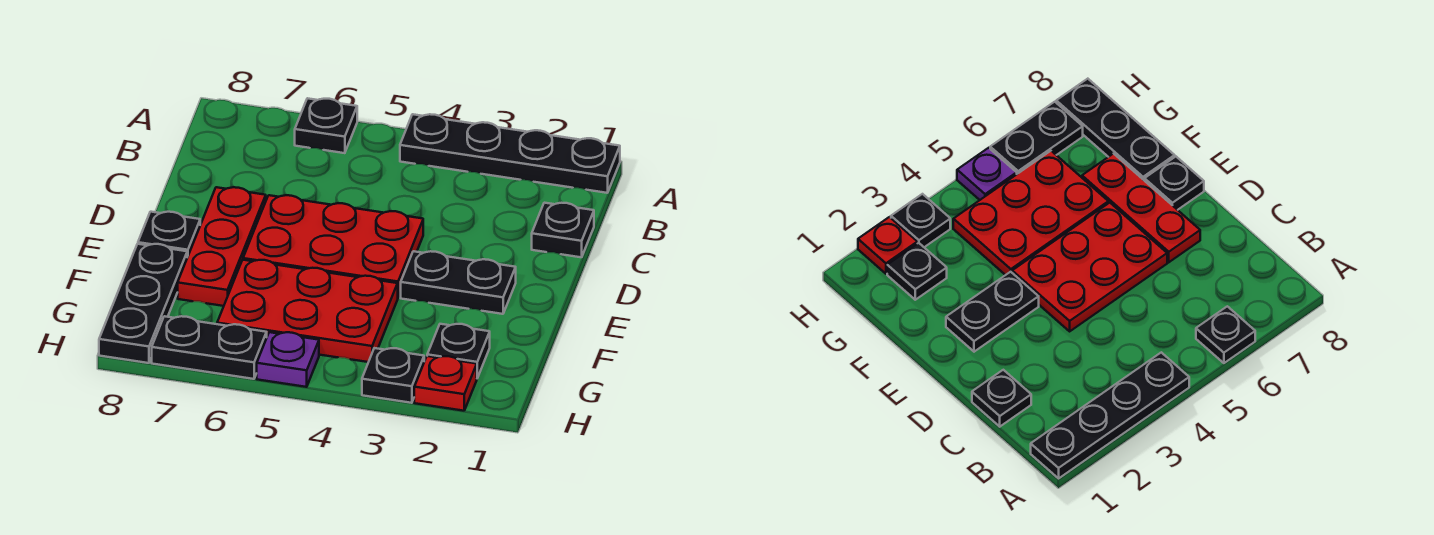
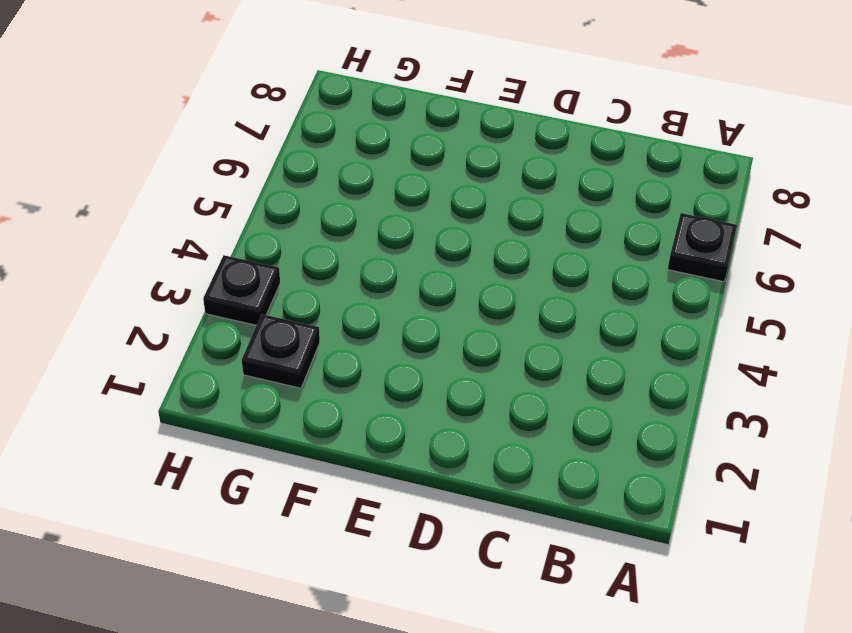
none -> black plate A1:A4 level 1
none -> black plate C1 level 1
none -> red plate D4:E6 level 1

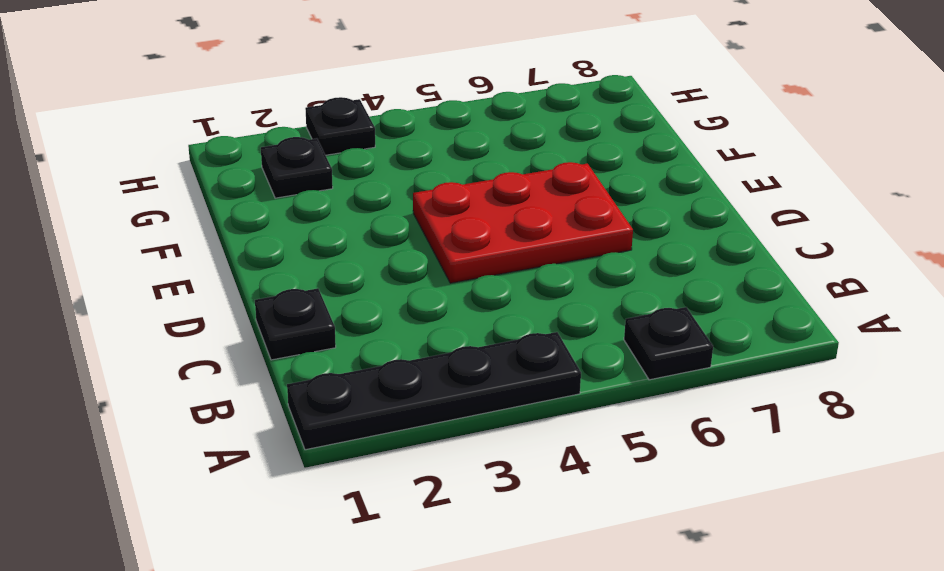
none -> red plate D7:F7 level 1
none -> black plate E2:E3 level 1
none -> black plate E8 level 1

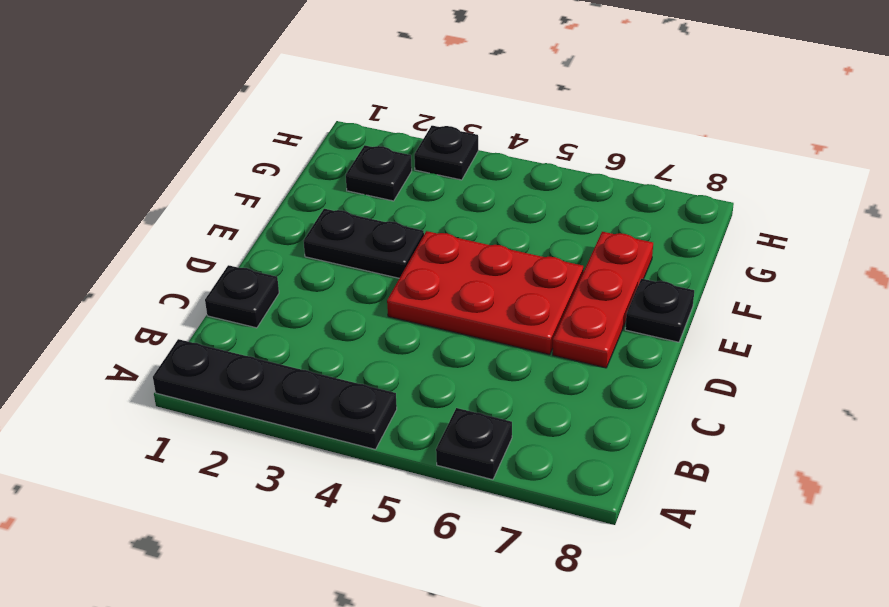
none -> red plate F4:G6 level 1
none -> black plate F8:H8 level 1
none -> red plate H2 level 1

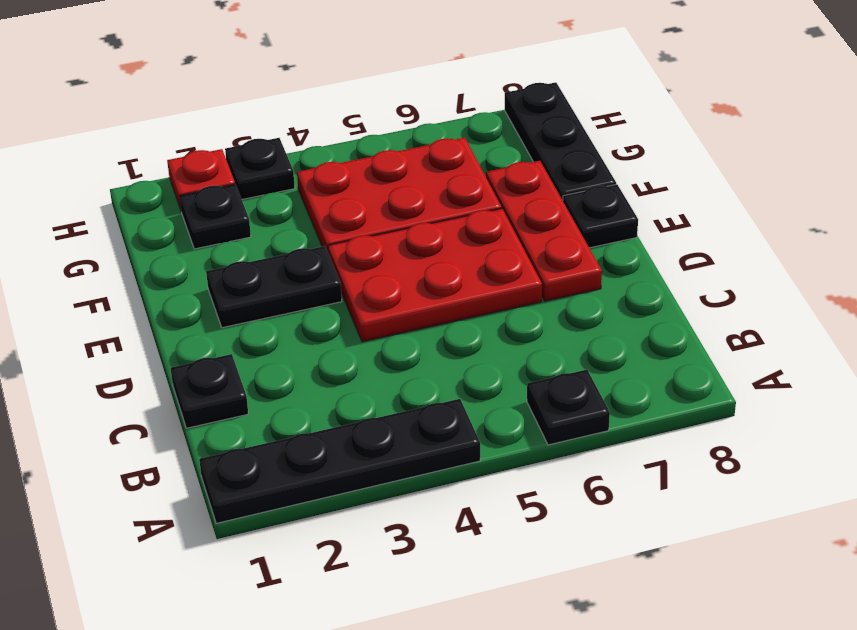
none -> purple plate H5 level 1
none -> black plate H6:H7 level 1

